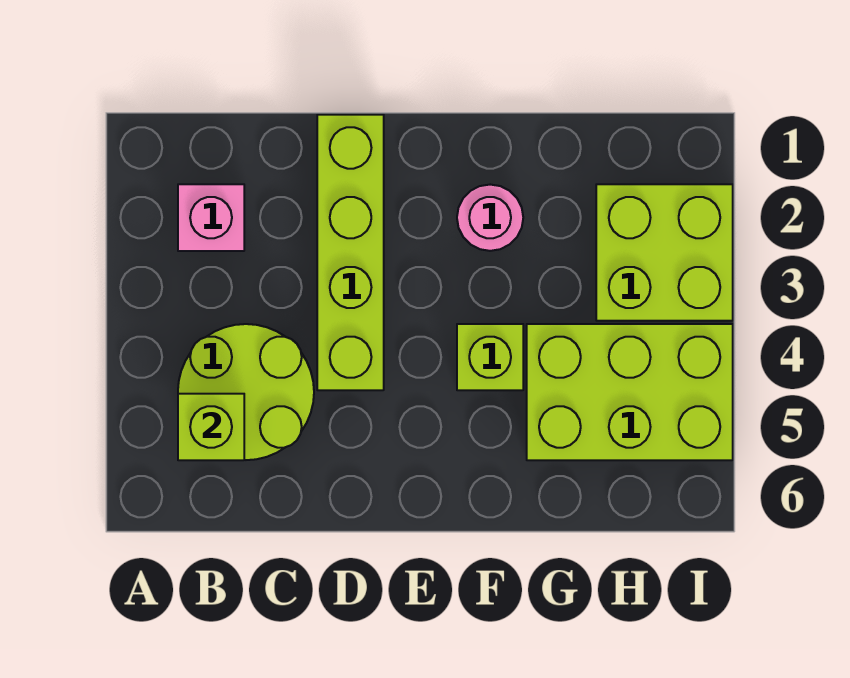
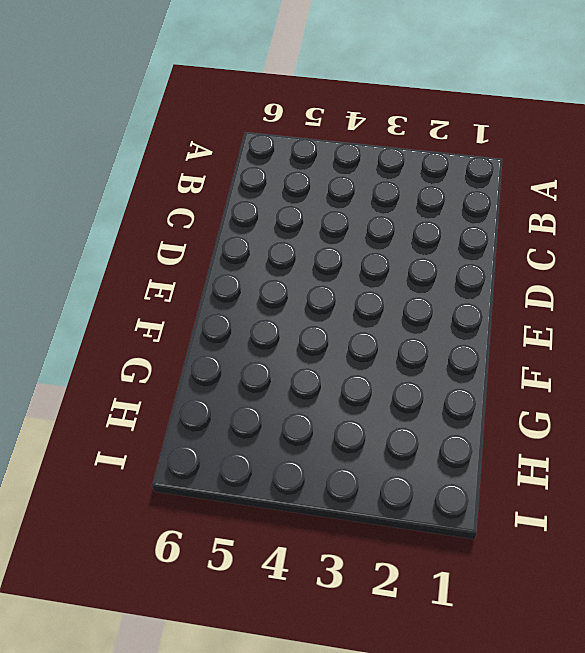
none -> pink brick B2 level 1
none -> lime round brick B4:C5 level 1

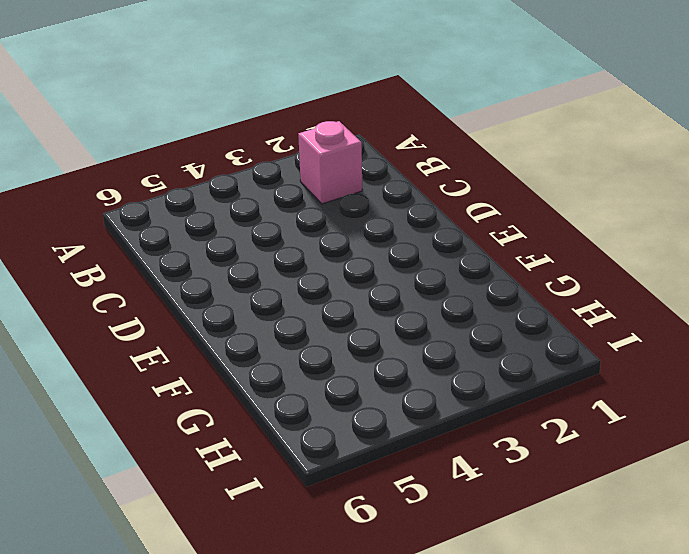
none -> lime round brick B4:C5 level 1
none -> lime brick D1:D4 level 1

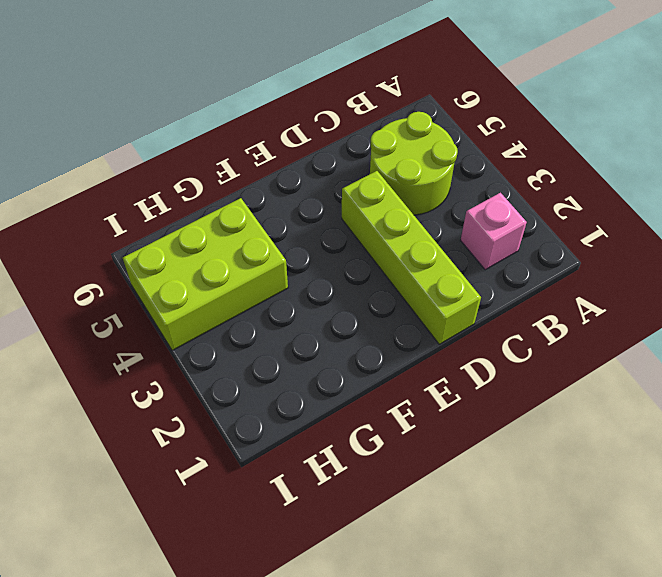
none -> pink round brick F2 level 1
none -> lime brick F4 level 1

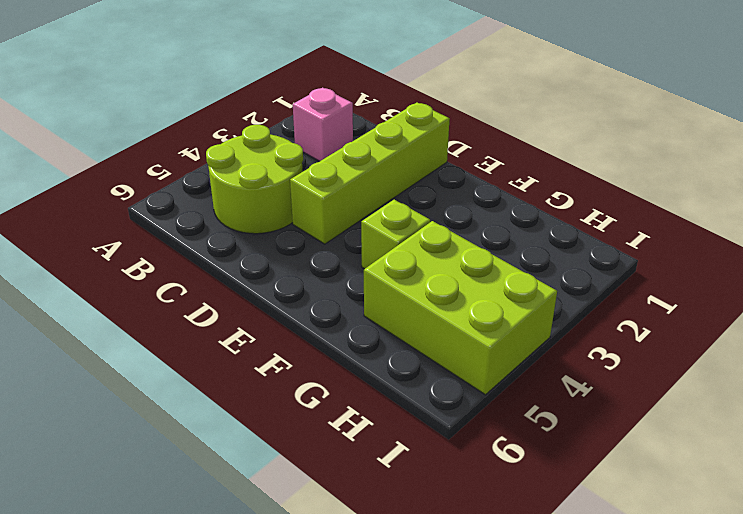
none -> pink round brick F2 level 1
none -> lime brick H2:I3 level 1

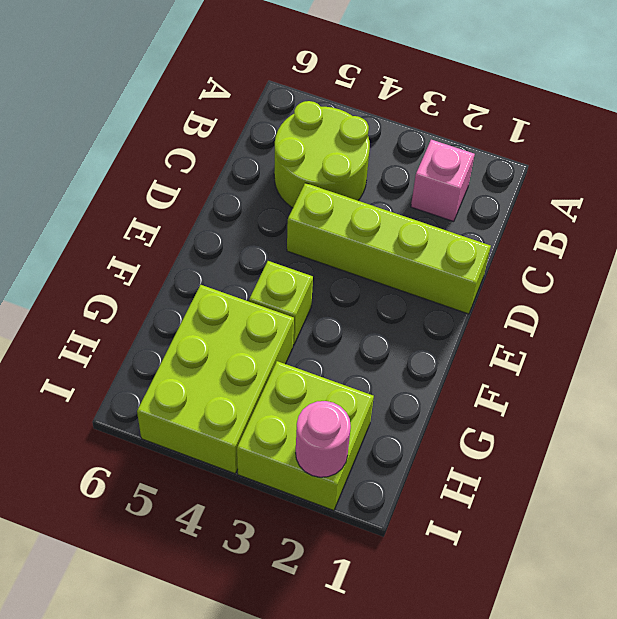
pink round brick I2 level 2 -> pink round brick F2 level 1
none -> lime brick B5 level 2

